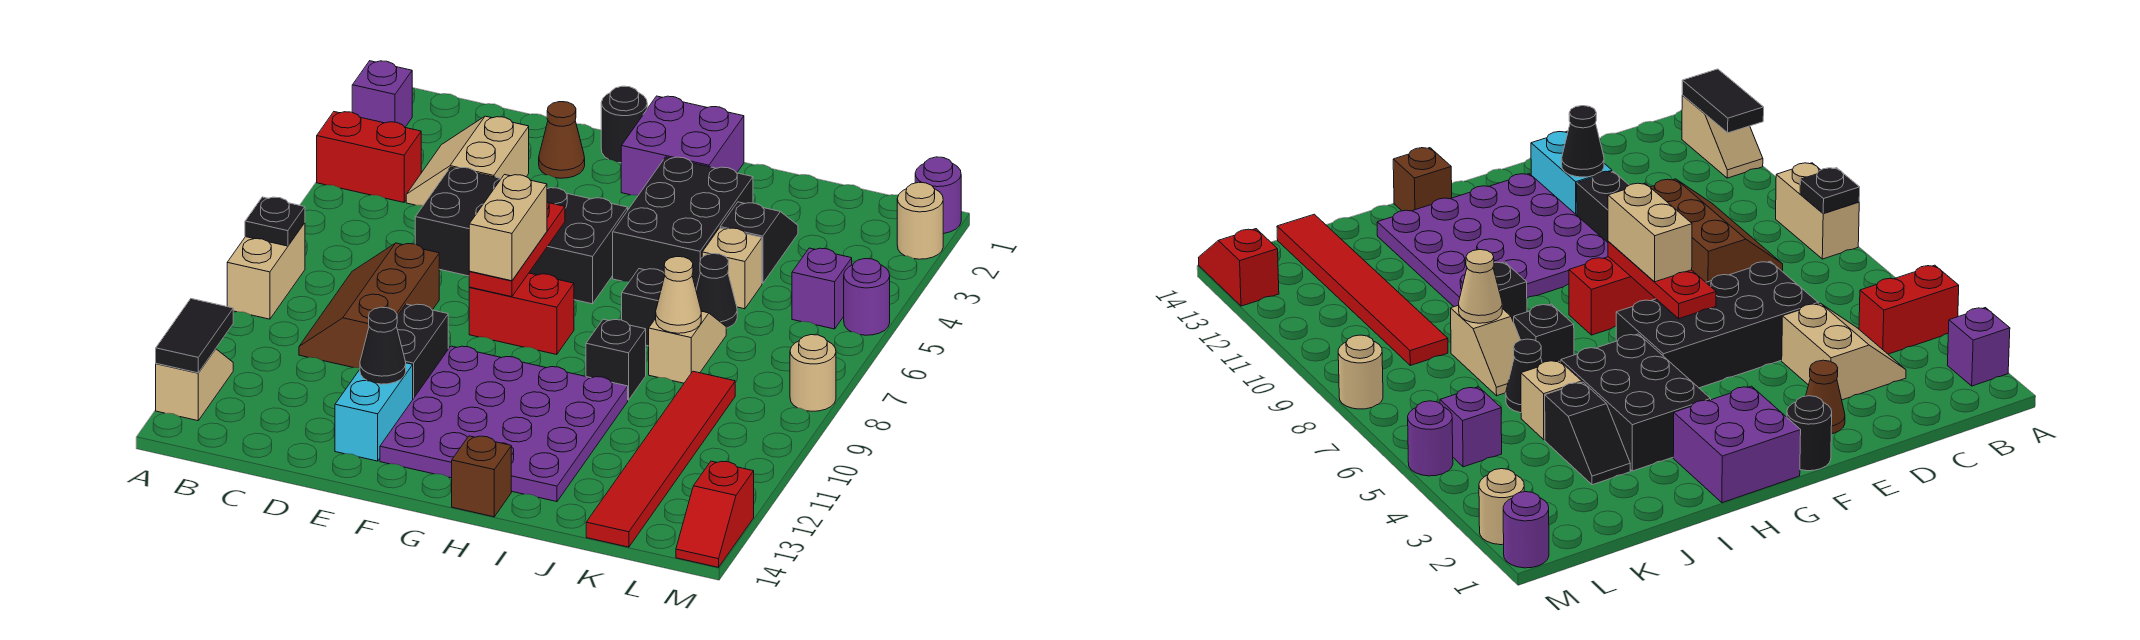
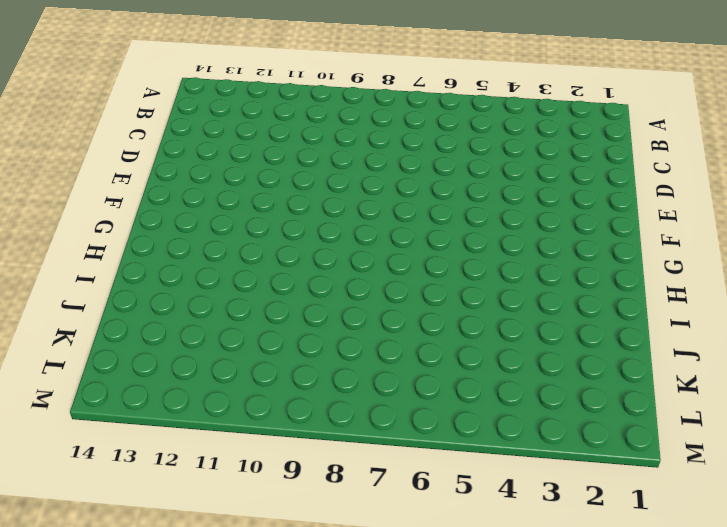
none -> purple brick A2 level 1
none -> red brick A4:B4 level 1
none -> tan brick A8:A9 level 1
none -> tan slope A12:A13 level 1 top 13

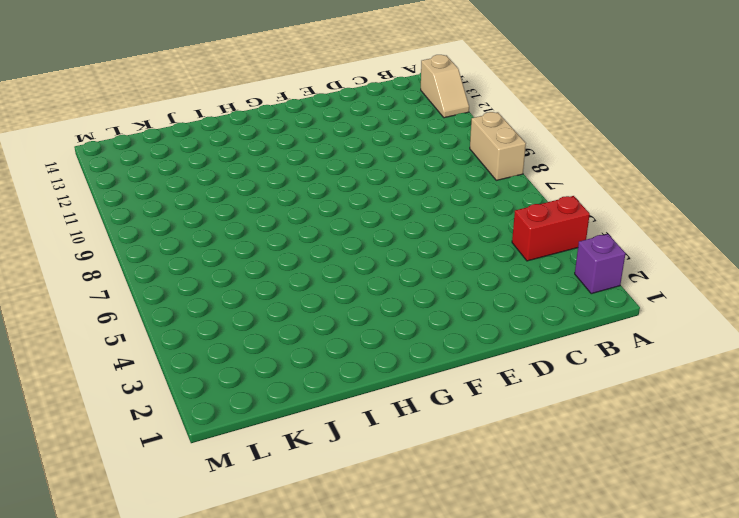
none -> tan slope C3:D4 level 1 top D
none -> brown slope C8:D10 level 1 top D
none -> black brick D5:G6 level 1
none -> brown cone E2 level 1

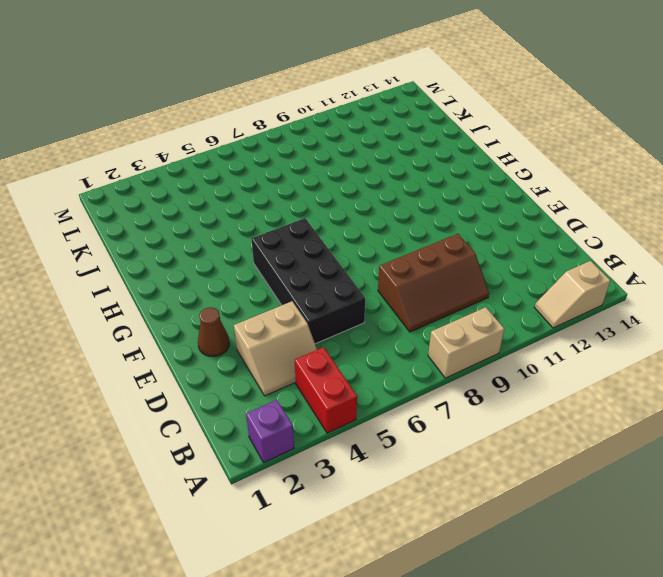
none -> black brick E10:E11 level 1
none -> cyan brick E12:E13 level 1
none -> black round brick F1 level 1
none -> red brick F8:G8 level 1

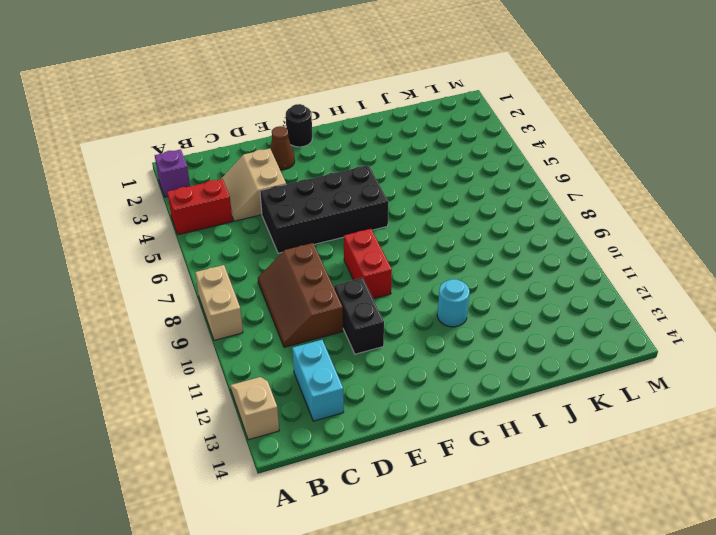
cyan brick C12:C13 level 1 -> cyan brick E12:E13 level 1
red brick F8:F9 level 1 -> red brick F8:G8 level 1
cyan round brick H11 level 1 -> purple plate F10:I13 level 1
none -> purple brick G1:H2 level 1
none -> black brick H3:I5 level 1
none -> brown brick H14 level 1
none -> black brick I7 level 1

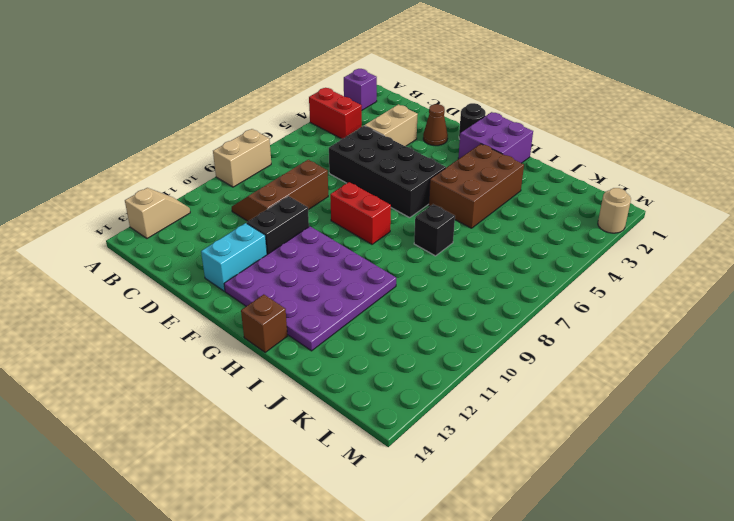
brown brick H3:I5 level 1 -> black brick H3:I5 level 1
none -> black brick I9 level 1
none -> black slope J3:J4 level 1 top 4
none -> tan brick J5 level 1
none -> black cone J6 level 1

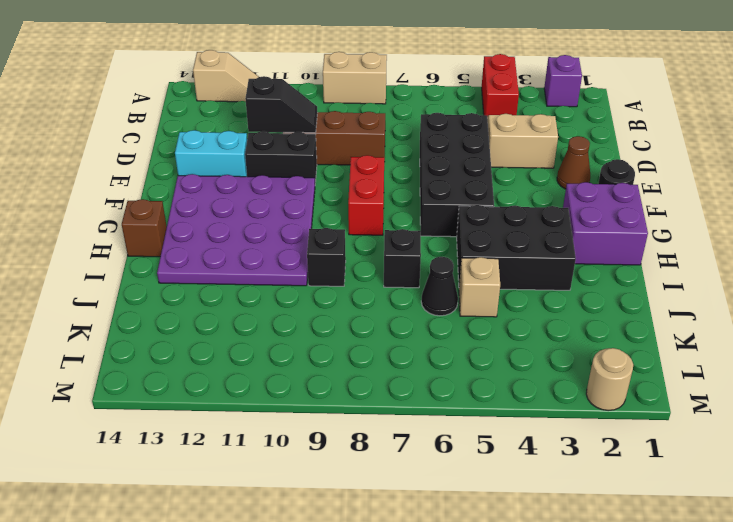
black slope D10:D11 level 2 top 11 -> black slope J3:J4 level 1 top 4
none -> tan slope J7:J8 level 1 top 8
none -> red tile K9:K14 level 1
none -> purple brick L5 level 1
none -> purple round brick M1 level 1

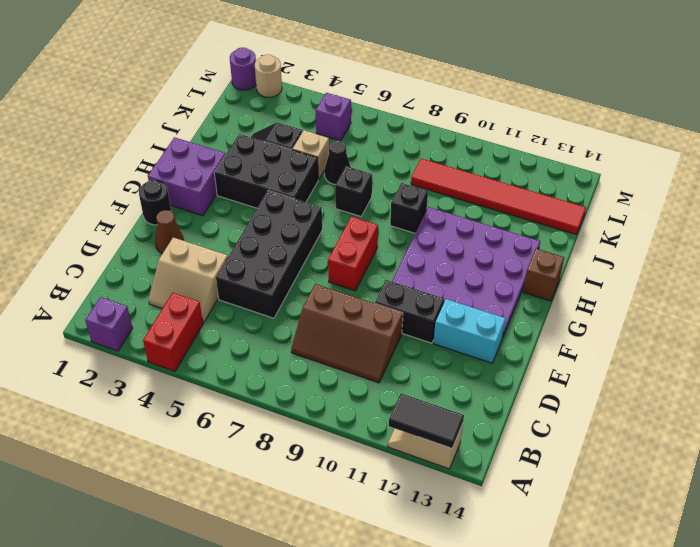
none -> tan brick A8:A9 level 1
none -> tan slope J7:J8 level 1 top 8
none -> purple round brick M5 level 1
none -> tan round brick M8 level 1

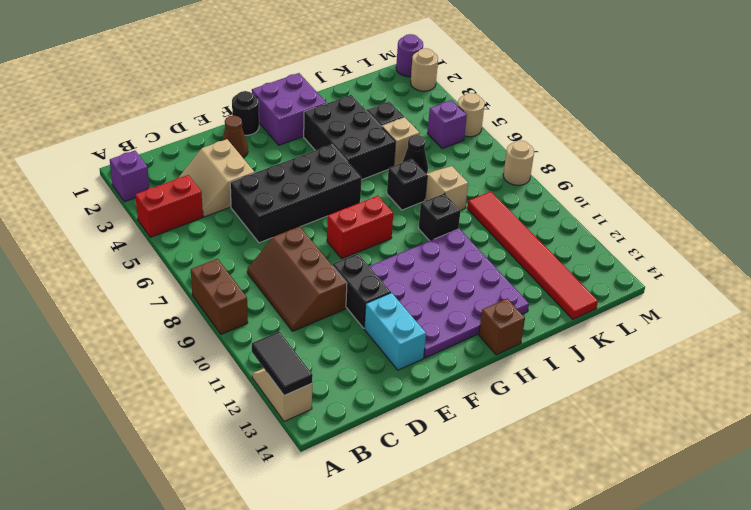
brown brick A8:A9 level 1 -> tan brick A8:A9 level 1
tan round brick M5 level 1 -> purple round brick M5 level 1
none -> red slope M13:M14 level 1 top 13
none -> black plate A8 level 2
none -> black cone E12 level 2
none -> red plate F6:F8 level 2

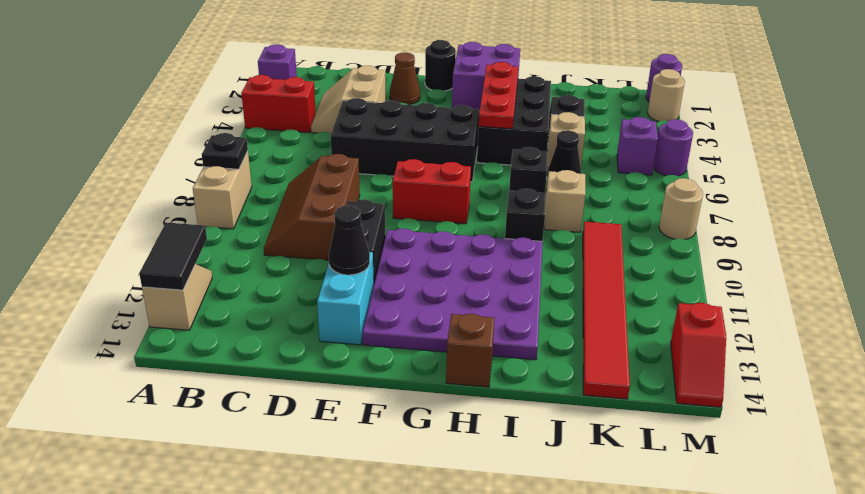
red plate H3:H5 level 2 -> red plate F6:F8 level 2
none -> tan cone J8 level 2
none -> tan brick F7:F8 level 3

